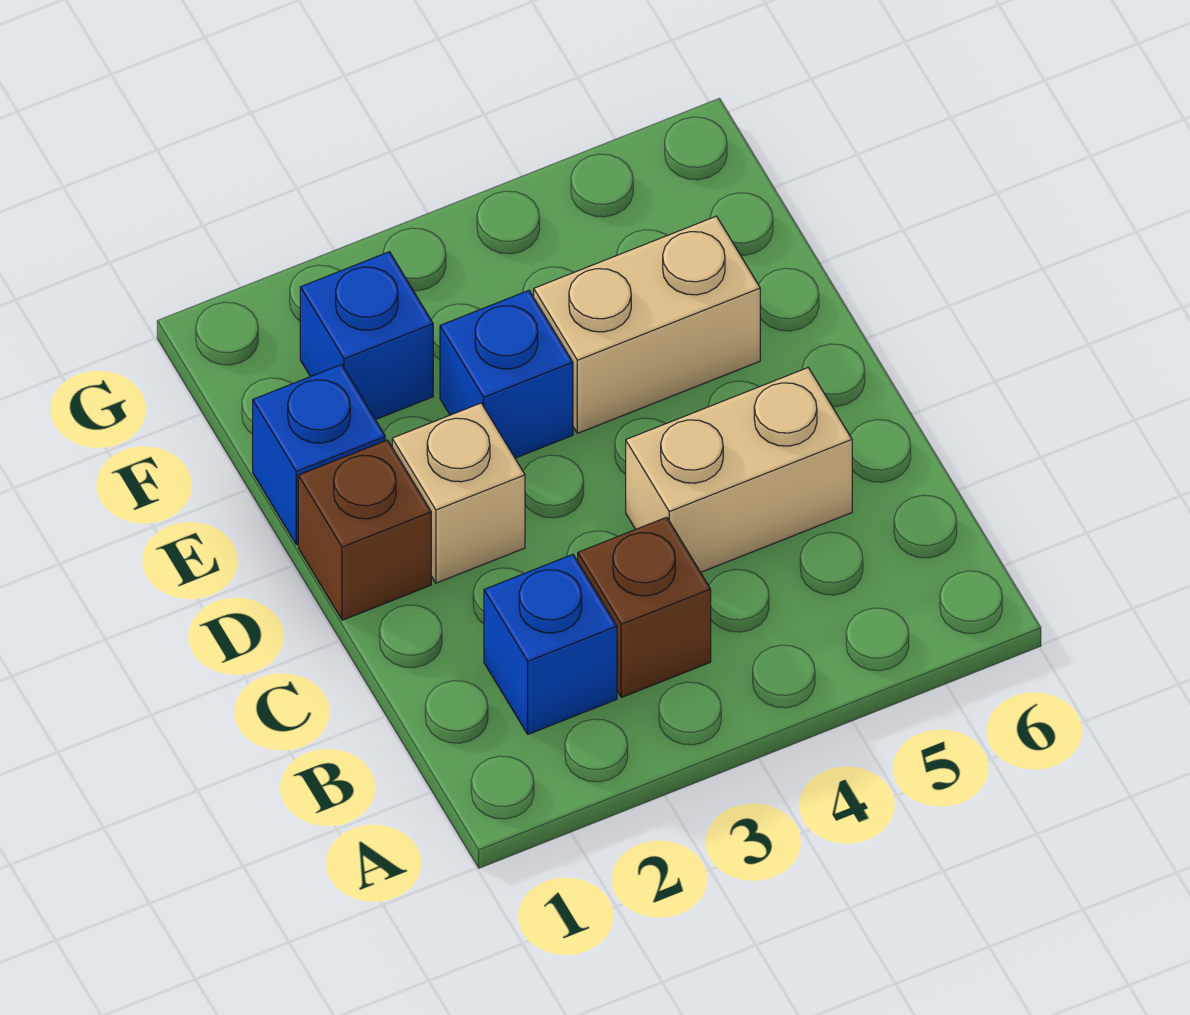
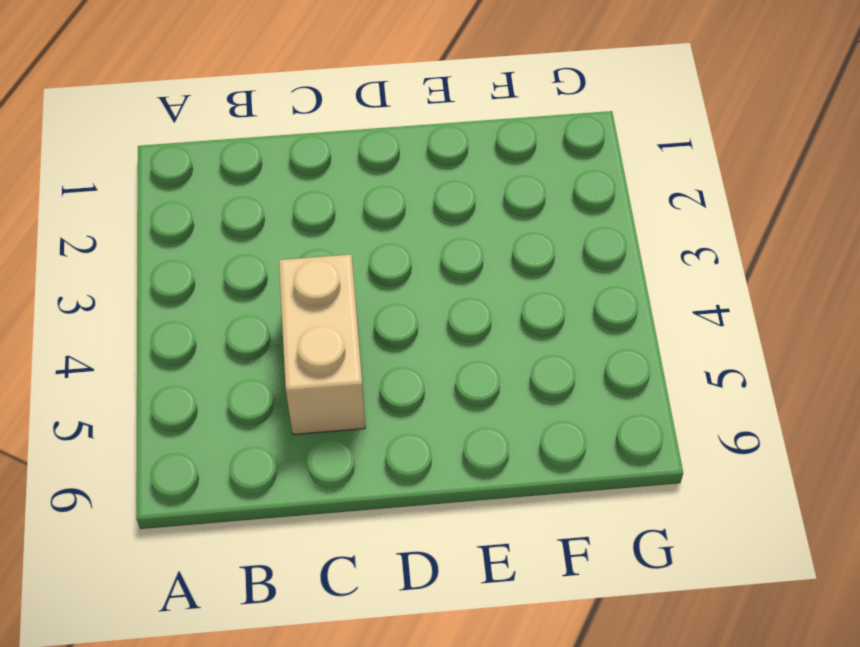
none -> blue brick B2 level 1
none -> brown brick B3 level 1

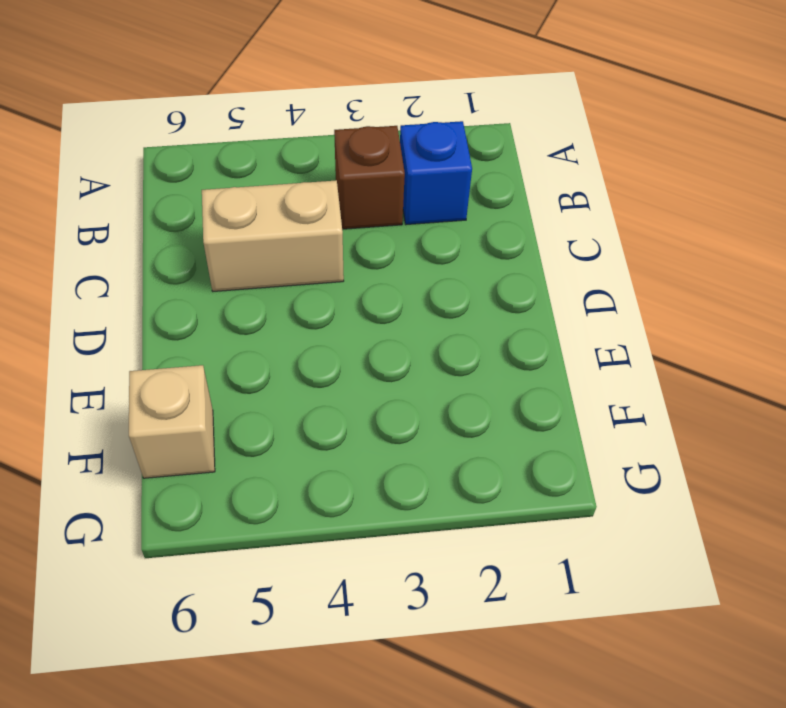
tan brick F6 level 1 -> tan brick D2 level 1
none -> brown brick D1 level 1
none -> blue brick E1 level 1

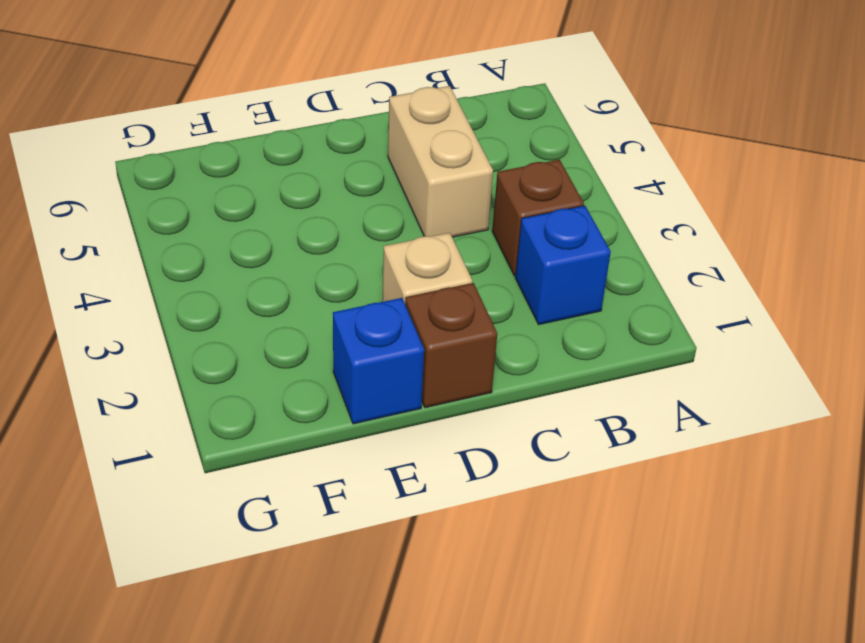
none -> blue brick E3 level 1
none -> tan brick E4:E5 level 1

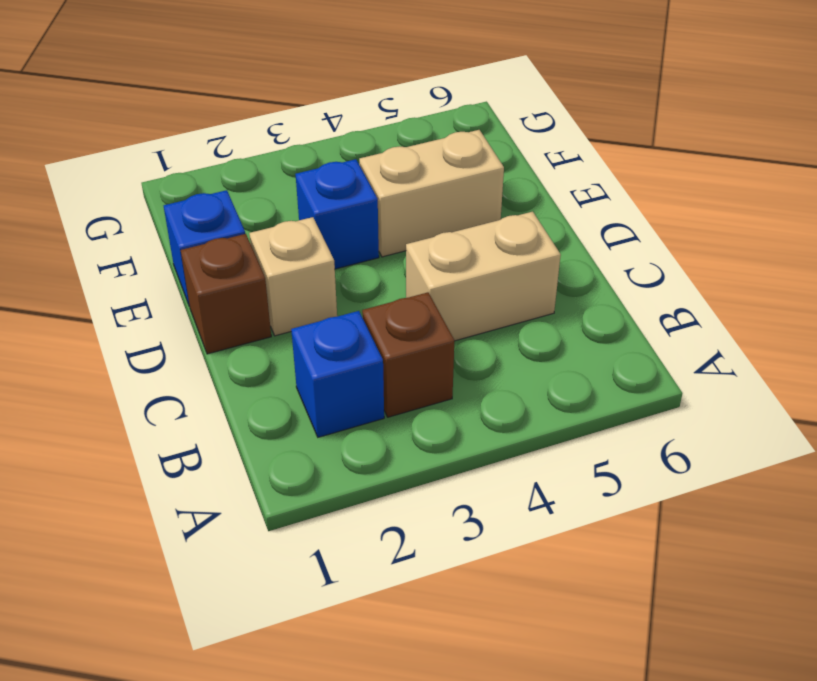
none -> blue brick F2 level 1

